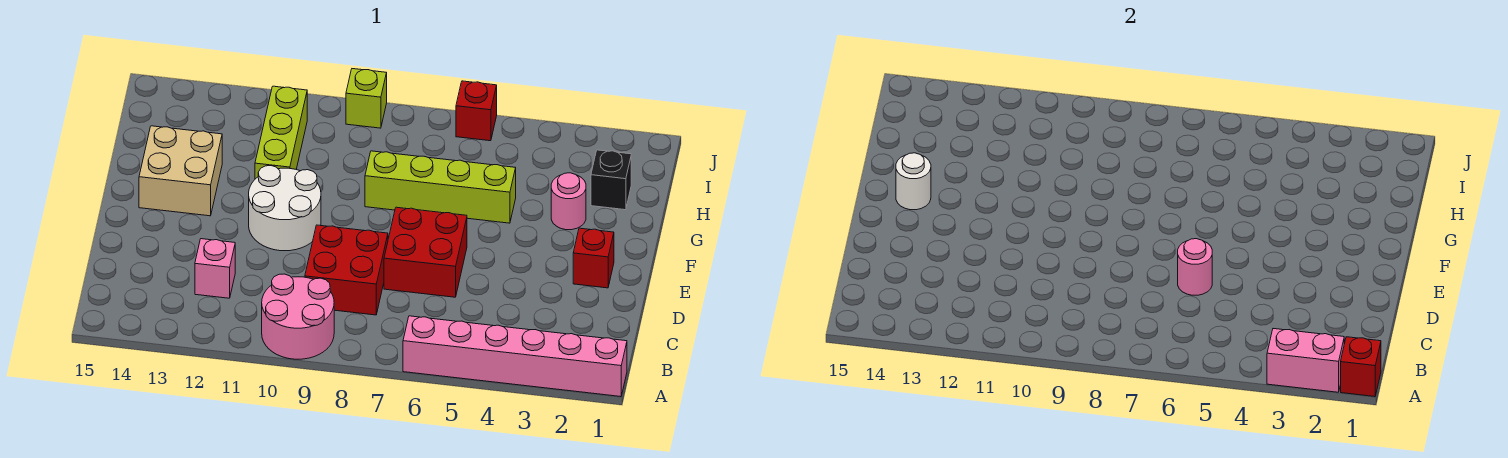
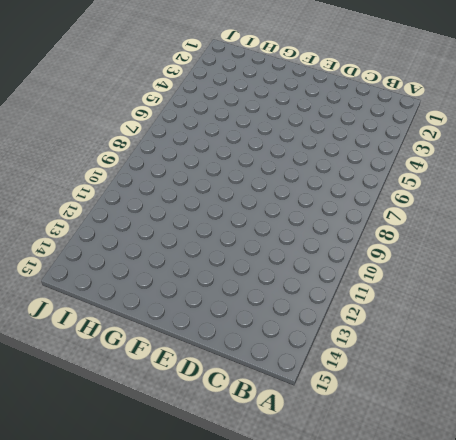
none -> pink brick A1:A6 level 1
none -> pink round brick A9:B10 level 1
none -> red brick C8:D9 level 1

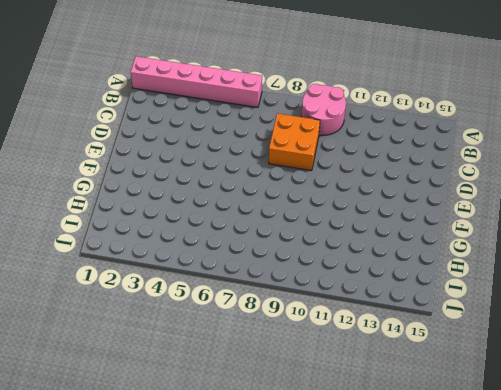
orange brick C8:D9 level 1 -> red brick C8:D9 level 1
none -> pink brick C12 level 1
none -> red brick D6:E7 level 1
none -> red brick E2 level 1

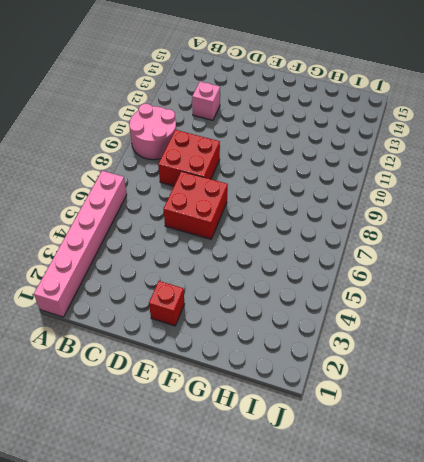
none -> white round brick E10:F11 level 1
none -> tan brick F13:G14 level 1
none -> pink round brick G3 level 1

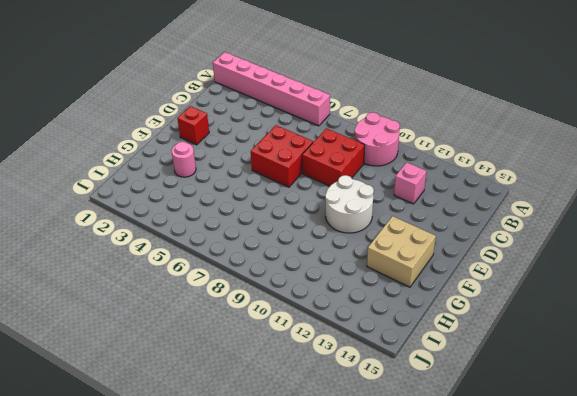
none -> lime brick G5:G8 level 1
none -> lime brick G11:I11 level 1
none -> black brick H2 level 1

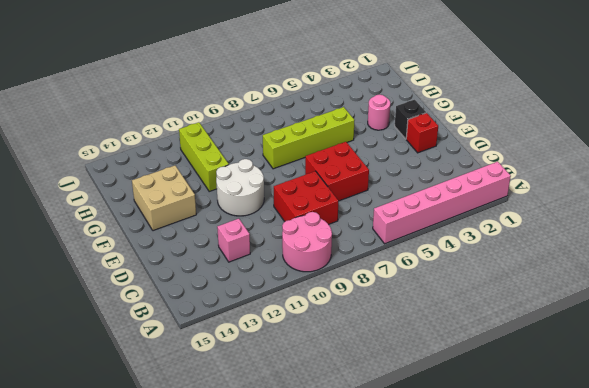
black brick F2 level 1 -> black brick H2 level 1
none -> red brick J6 level 1
none -> lime brick J9 level 1
none -> red brick A1 level 2

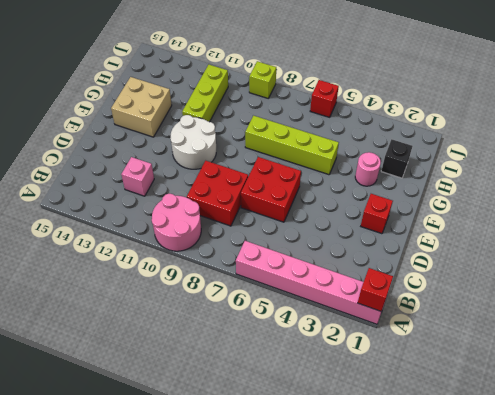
none -> pink brick A2:A3 level 2
none -> pink round brick D6 level 2
none -> white round brick F14 level 2

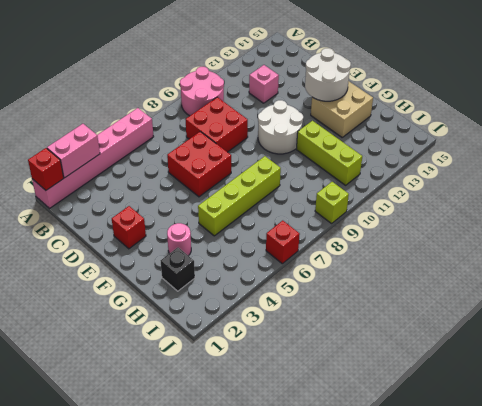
white round brick E13:F14 level 2 -> white round brick F14 level 2
none -> pink round brick D6 level 2

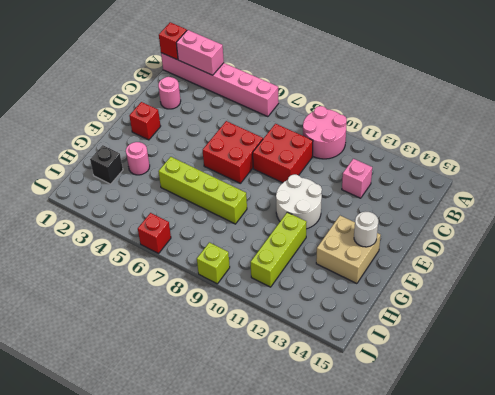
pink round brick C2 level 1 -> pink round brick D6 level 2

